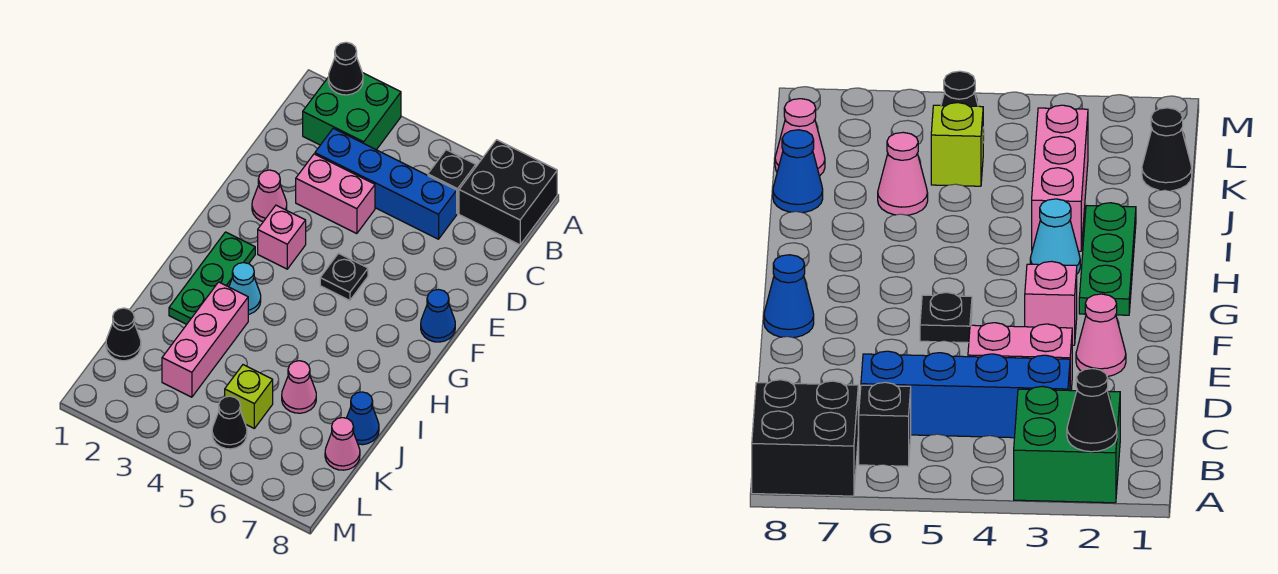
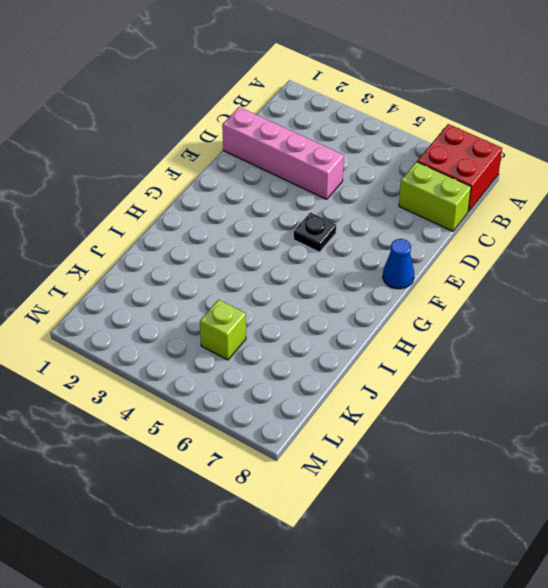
red brick A7:B8 level 1 -> black brick A7:B8 level 1
lime brick C7:C8 level 1 -> none
pink brick D1:D4 level 1 -> pink brick D3:D4 level 1
none -> green brick A2:B3 level 1
none -> black brick B6 level 1
none -> blue brick C3:C6 level 1

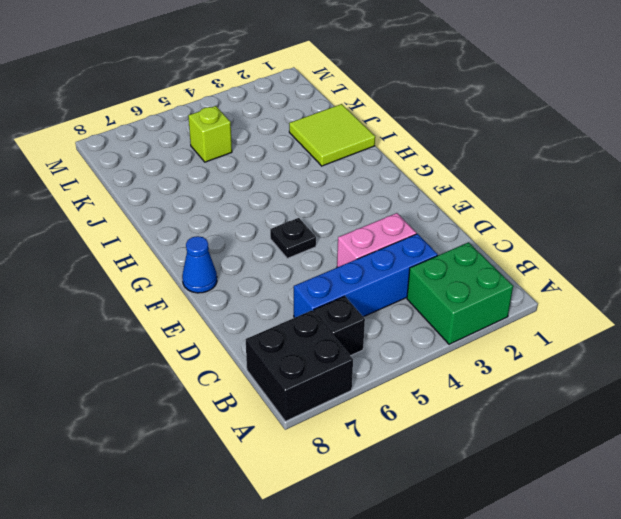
lime tile I1:J2 level 1 -> green plate G2:I2 level 1
none -> pink cone E2 level 1
none -> pink brick F3 level 1
none -> cyan cone H3 level 1

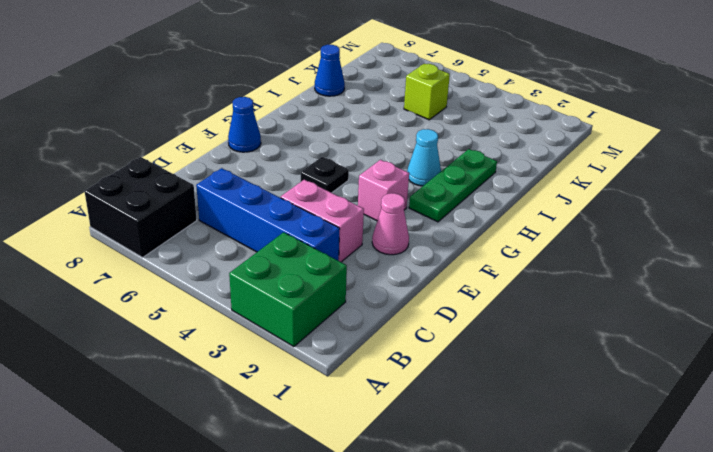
none -> black brick B6 level 1
none -> pink brick I3:K3 level 1
none -> pink cone J6 level 1

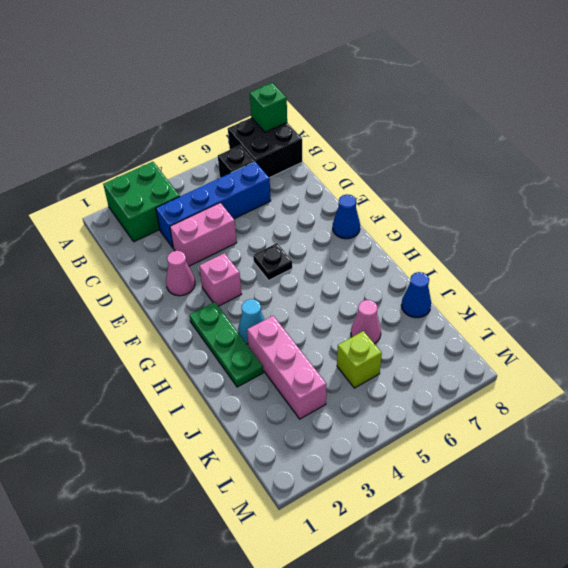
green brick A8 level 2 -> none
none -> black cone K1 level 1
none -> pink cone K8 level 1
none -> black cone L5 level 1

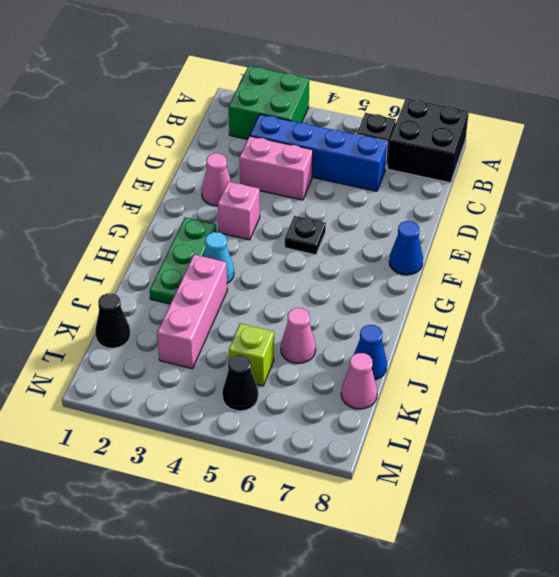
none -> black cone A2 level 2

